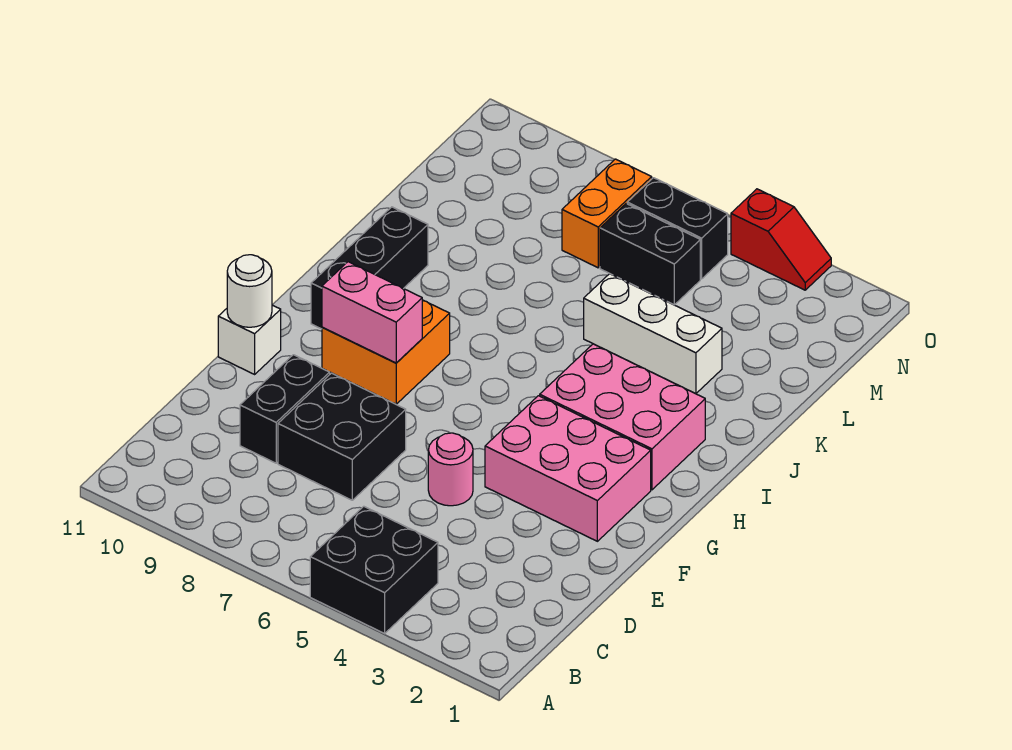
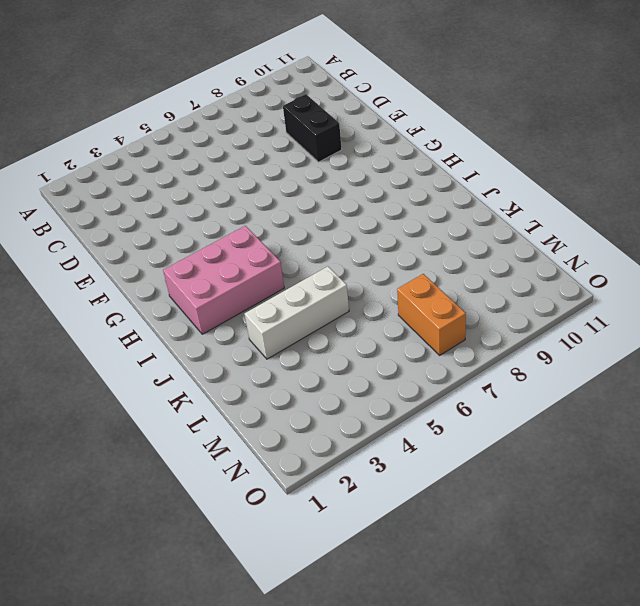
none -> black brick A4:B5 level 1
none -> black brick D7:E8 level 1
none -> pink round brick E5 level 1

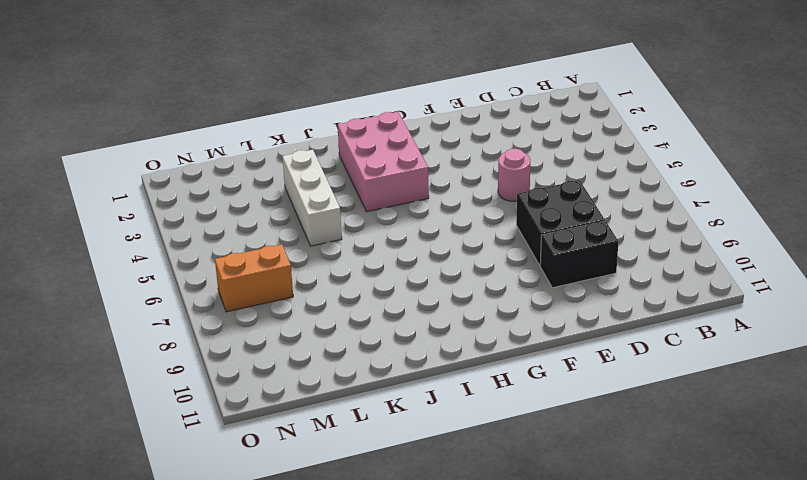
none -> black brick A4:B5 level 1
none -> pink brick F2:G4 level 1
none -> white brick F11 level 1

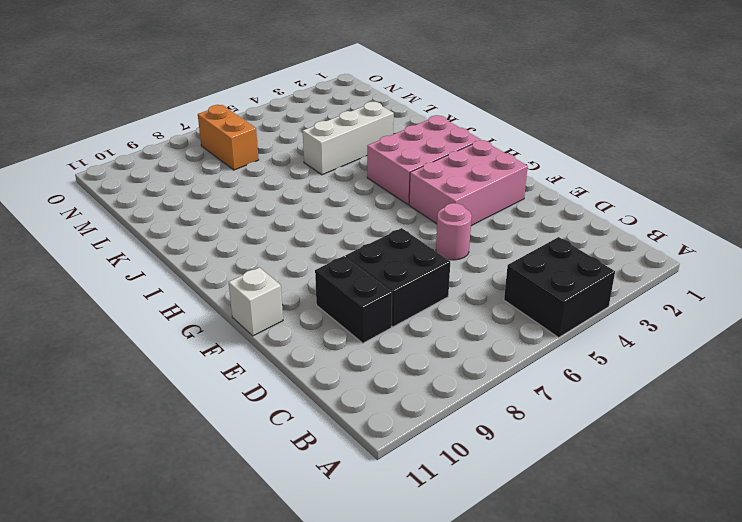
none -> orange brick G8:H9 level 1
none -> black brick H10:J10 level 1
none -> black brick M5:M6 level 1

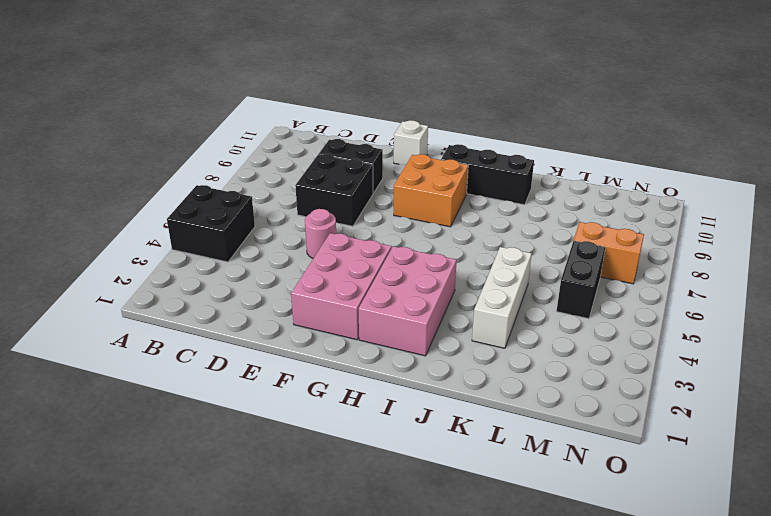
none -> black brick N5:N6 level 1
none -> red slope O3:O4 level 1 top 4
none -> white round brick F11 level 2

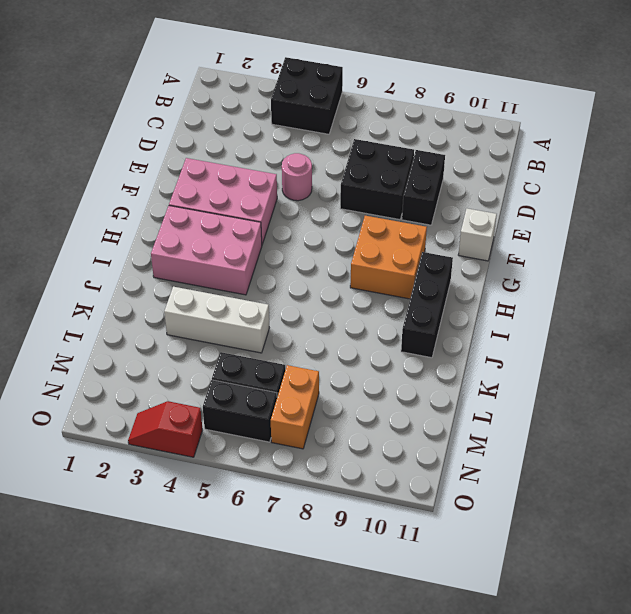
none -> white round brick F11 level 2
none -> pink brick G8:G9 level 2

